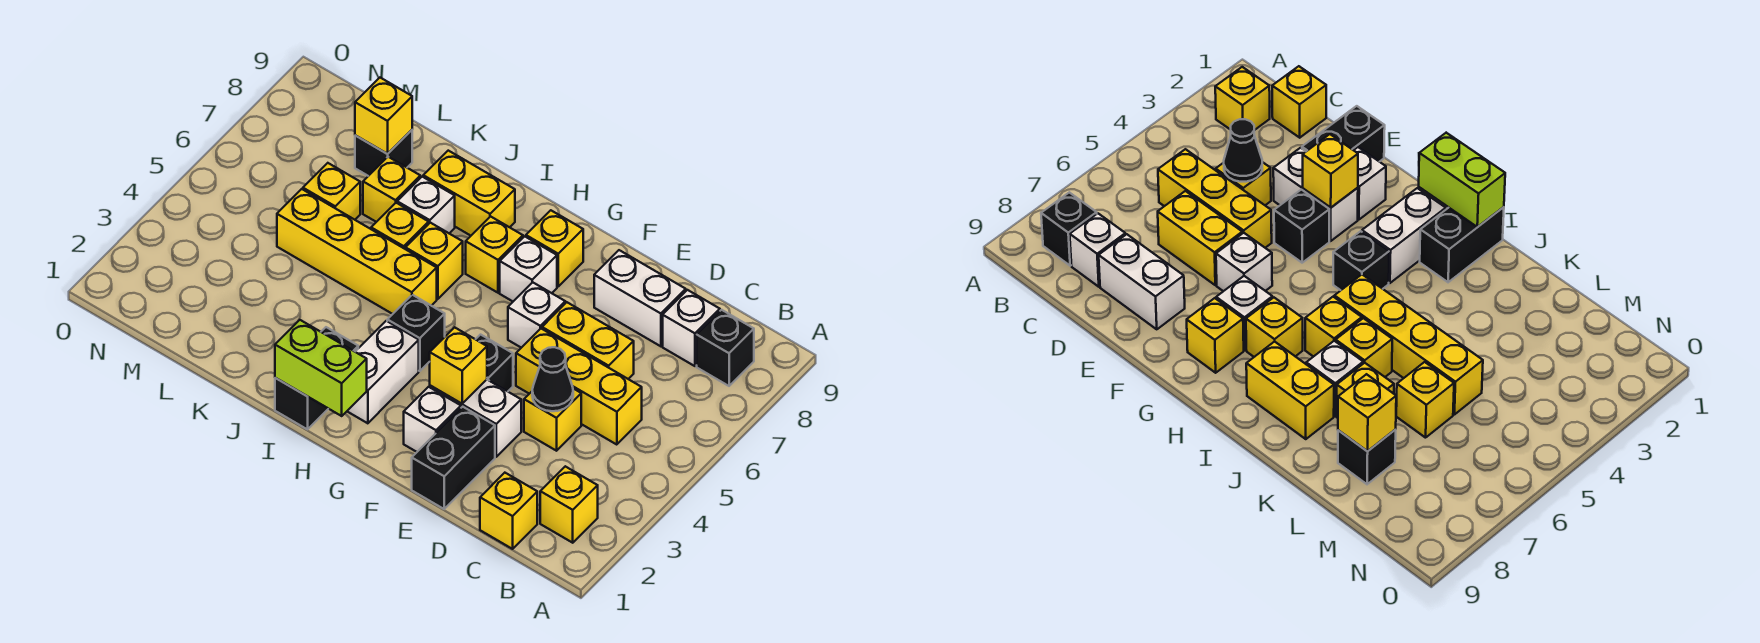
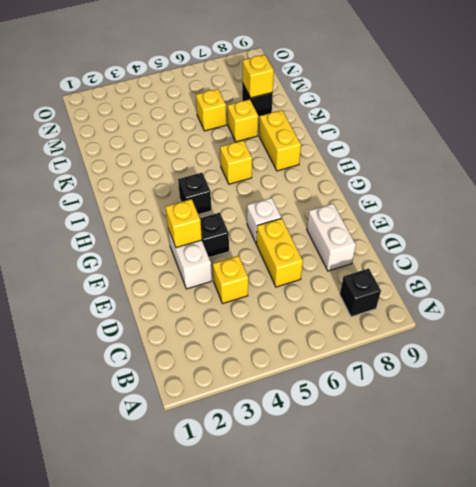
none -> yellow brick B2 level 1
none -> yellow brick C1 level 1
none -> yellow brick C5:E5 level 1
none -> white brick C8 level 1

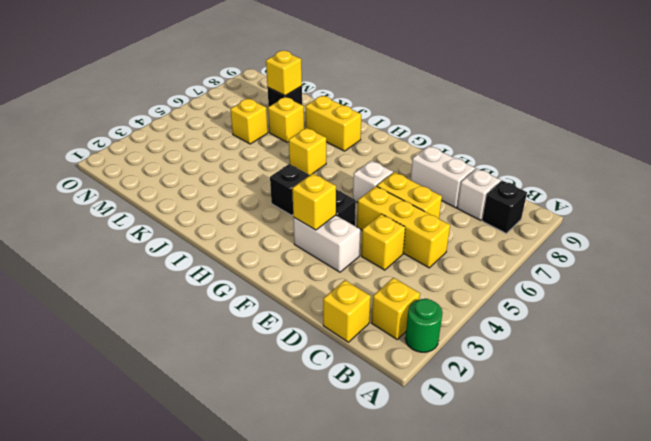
green round brick A2 level 1 -> none
none -> black brick E1:E2 level 1
none -> white brick F2 level 1
none -> white brick G7 level 1
none -> yellow brick G8 level 1

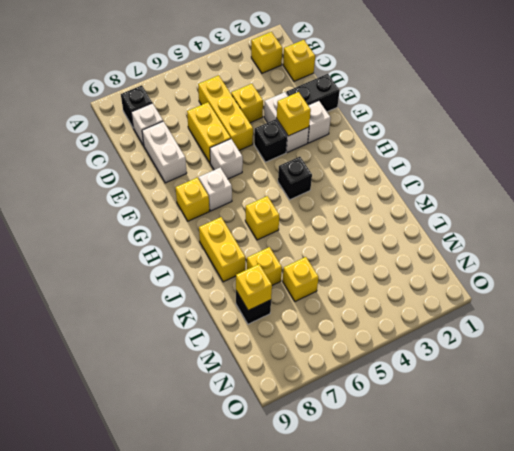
none -> white brick H2:H3 level 1
none -> yellow brick H7 level 1
none -> black brick I1:I2 level 1
none -> yellow brick I5:L5 level 1

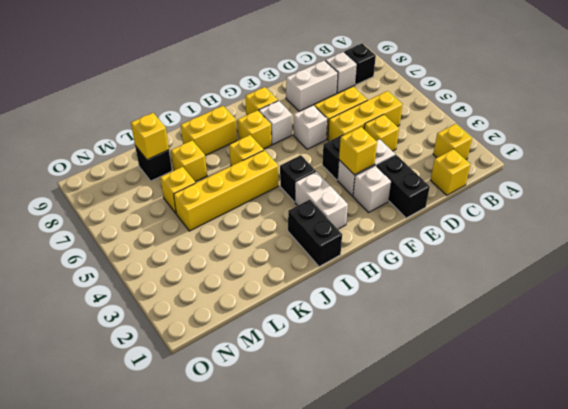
none -> yellow brick J6 level 1
none -> white brick J7 level 1
none -> black cone D4 level 2
none -> lime brick H1:I1 level 2

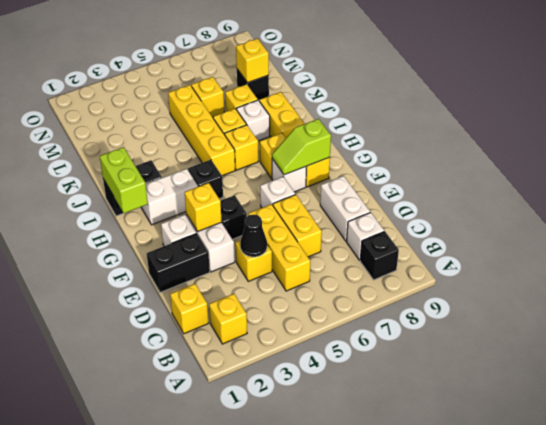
lime slope G7:G8 level 2 top 8 -> none

